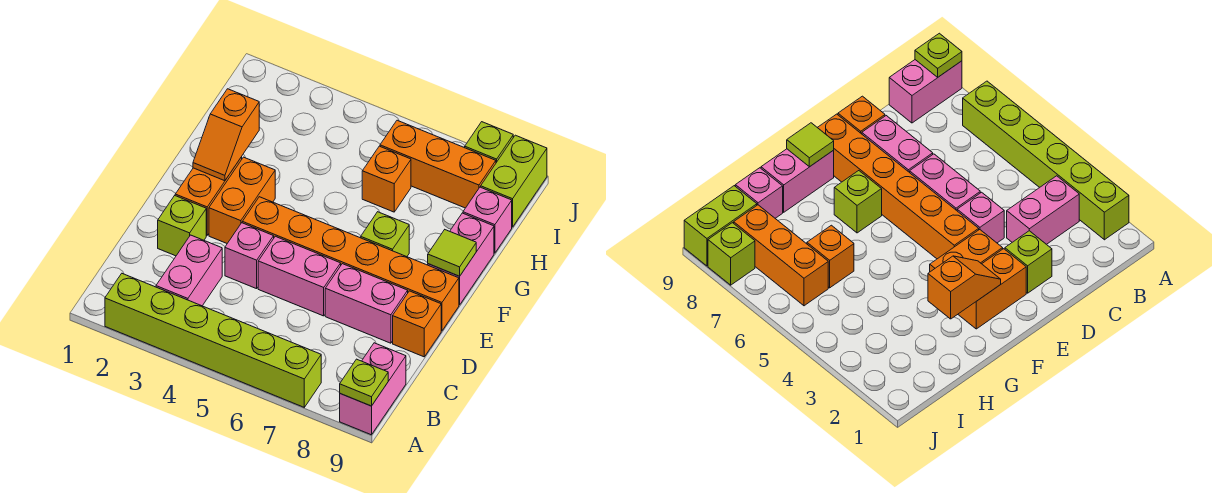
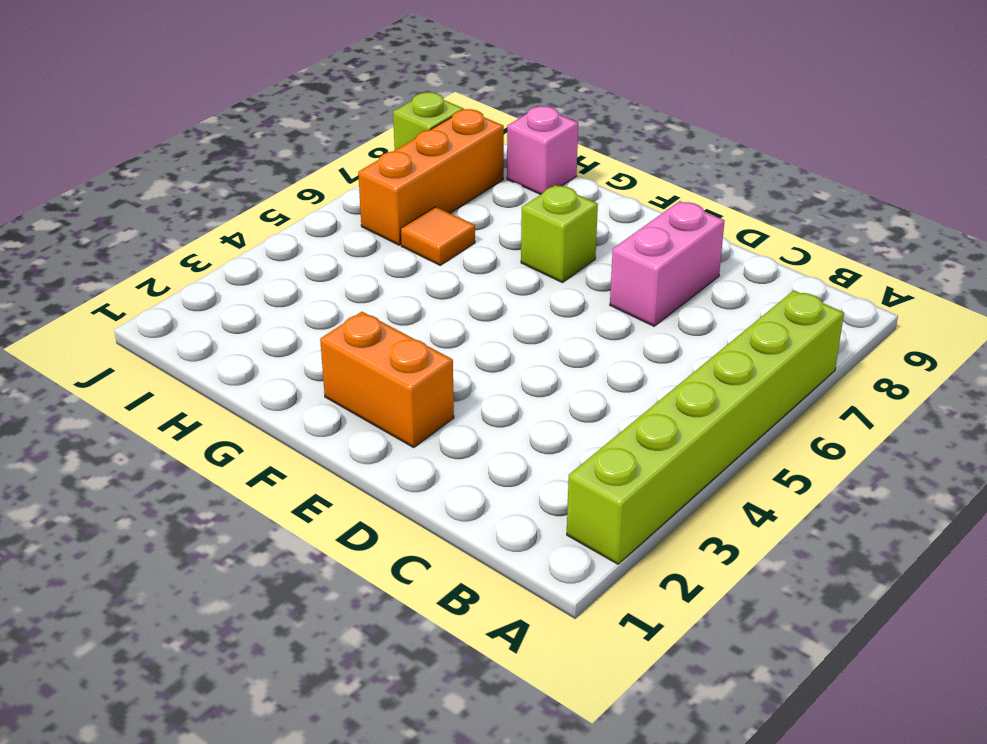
orange tile H6 level 1 -> orange brick H6 level 1
none -> pink brick A9:B9 level 1
none -> pink brick B3:C3 level 1
none -> lime brick D2 level 1

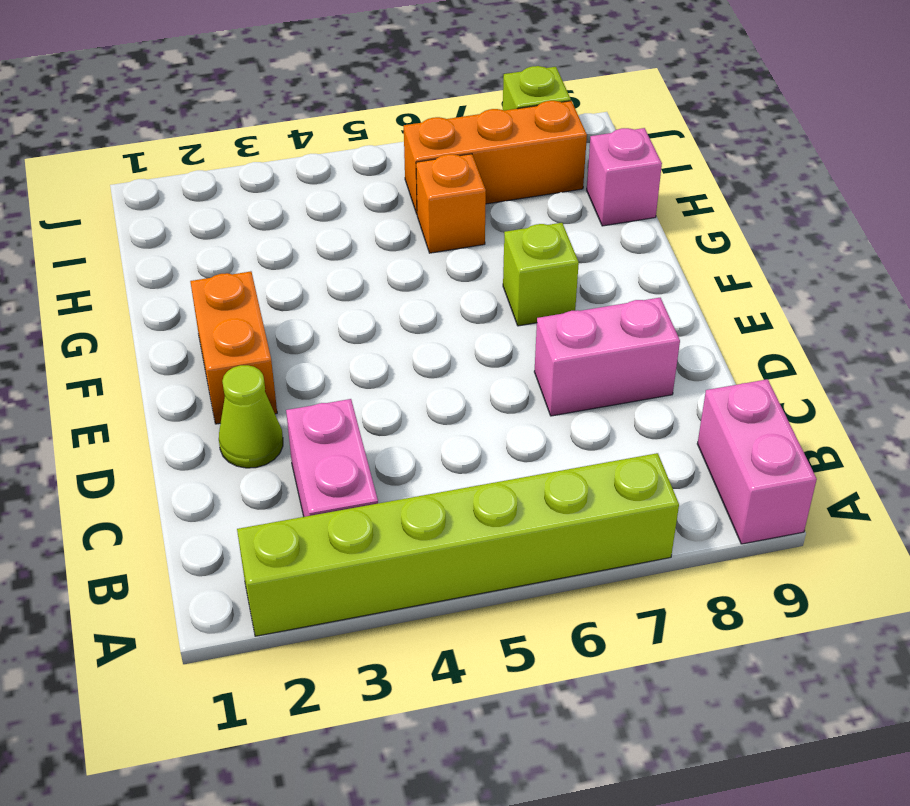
lime cone D2 level 1 -> lime brick D2 level 1
none -> pink brick D4 level 1
none -> pink brick D5:D6 level 1
none -> orange brick D9 level 1

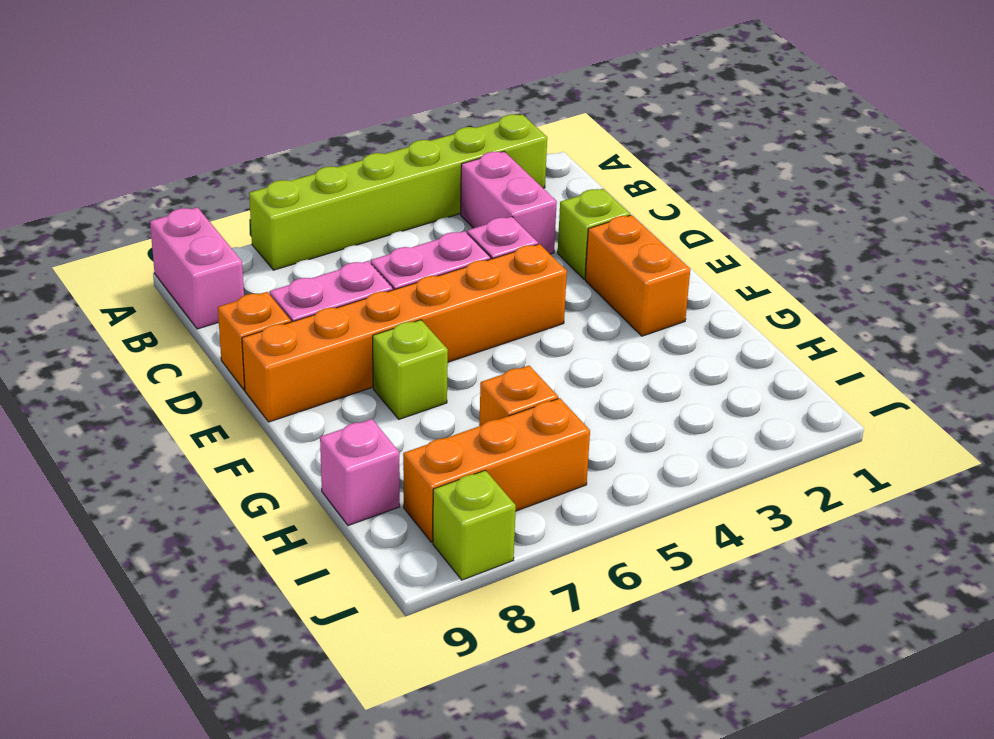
none -> orange brick E3:F3 level 1
none -> pink brick F9:G9 level 1
none -> lime brick I9:J9 level 1

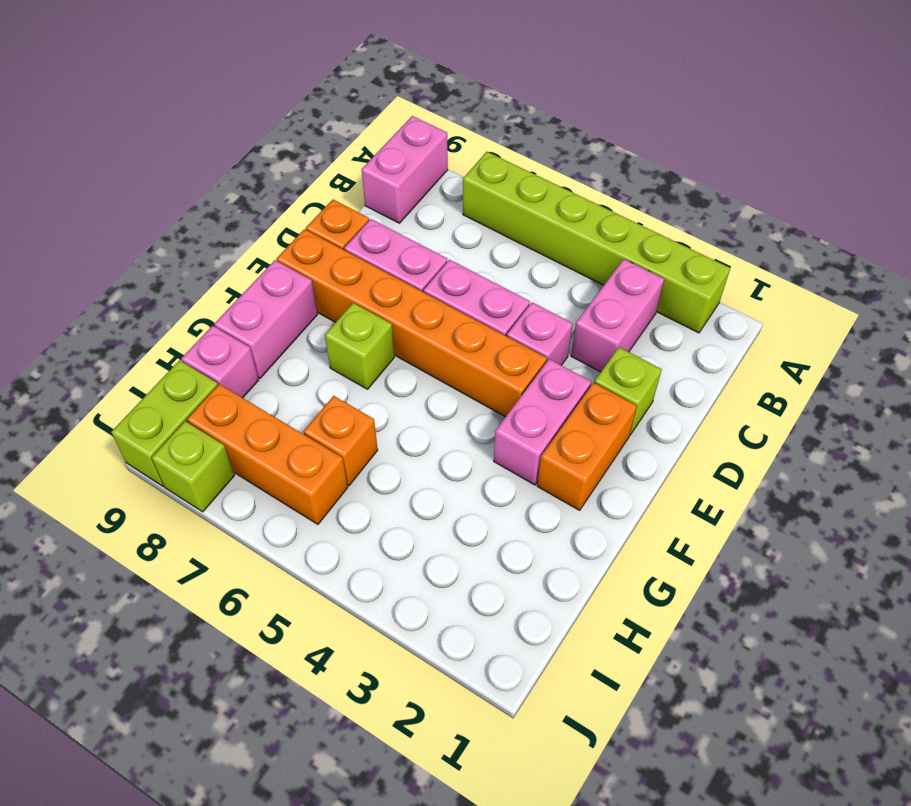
pink brick E3:F3 level 1 -> orange brick E3:F3 level 1
none -> lime plate A9 level 2
none -> orange slope F2:G2 level 2 top G
none -> lime tile F9 level 2

